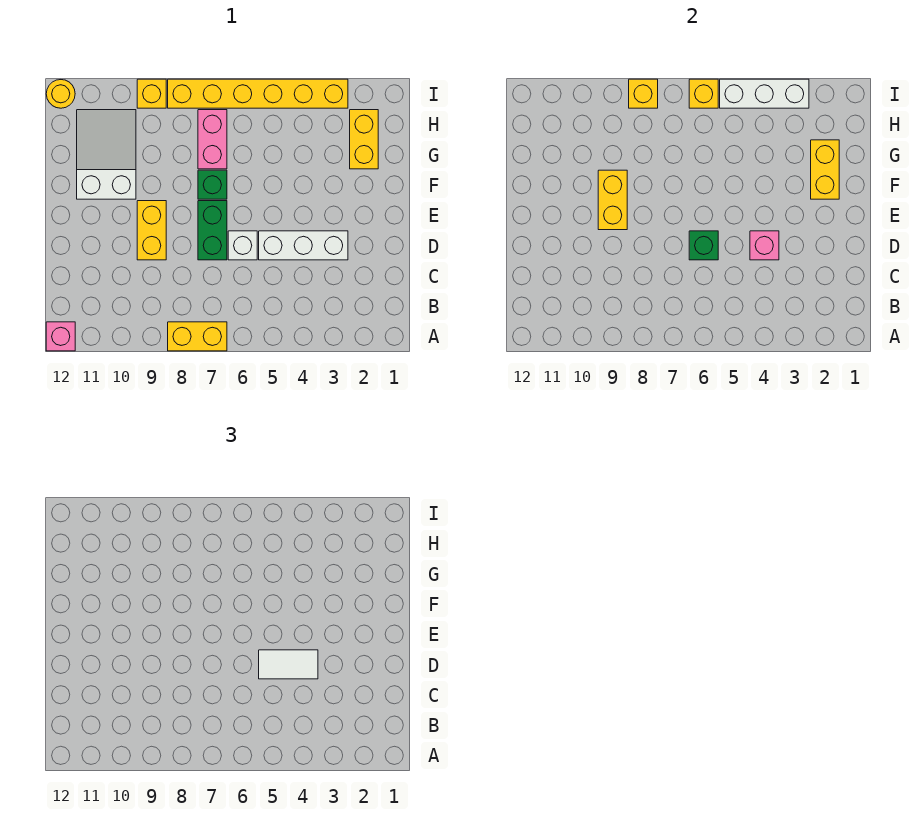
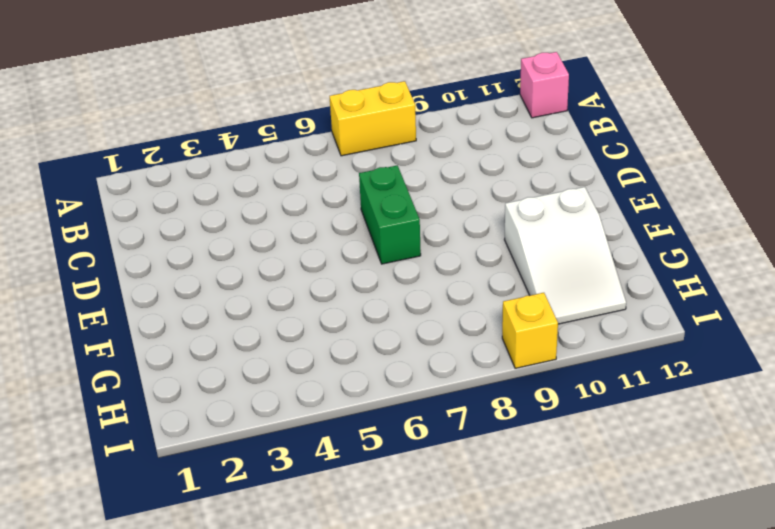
none -> white brick D3:D5 level 1
none -> white brick D6 level 1
none -> yellow brick D9:E9 level 1

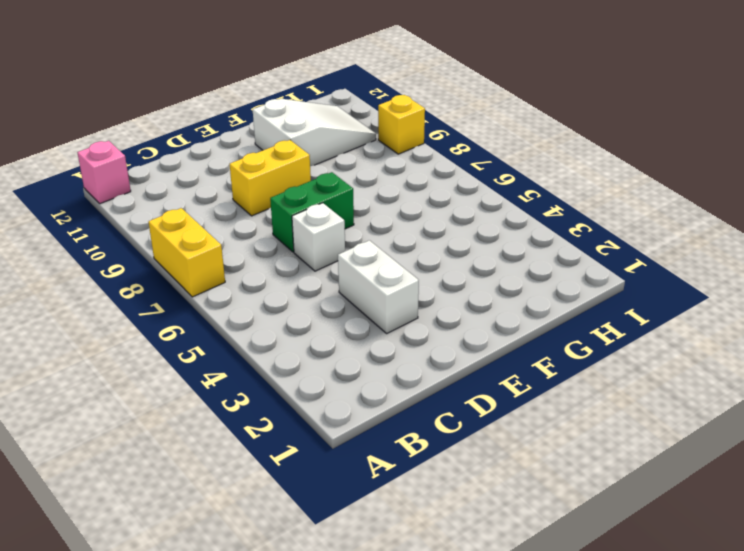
white brick D3:D4 level 1 -> white brick D3:D5 level 1
none -> green brick F7 level 1
none -> yellow brick G2:H2 level 1
none -> pink brick G7:H7 level 1

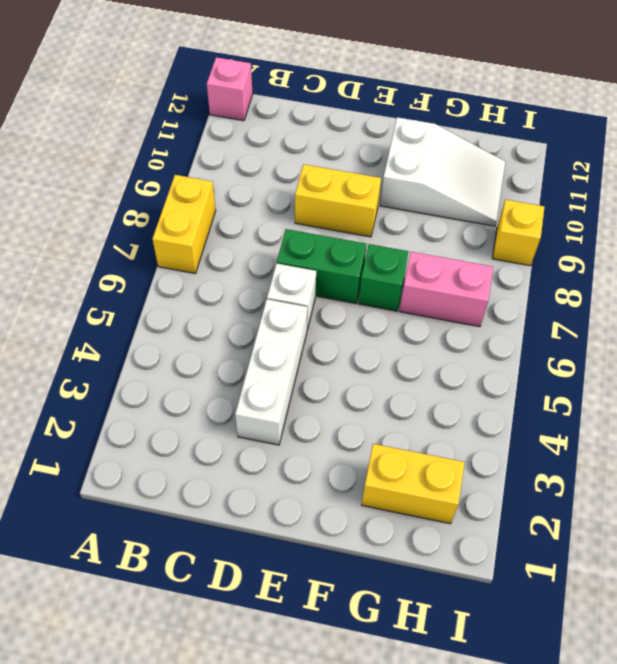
none -> yellow brick I3:I8 level 1
none -> yellow round brick I12 level 1
none -> pink brick D4 level 2

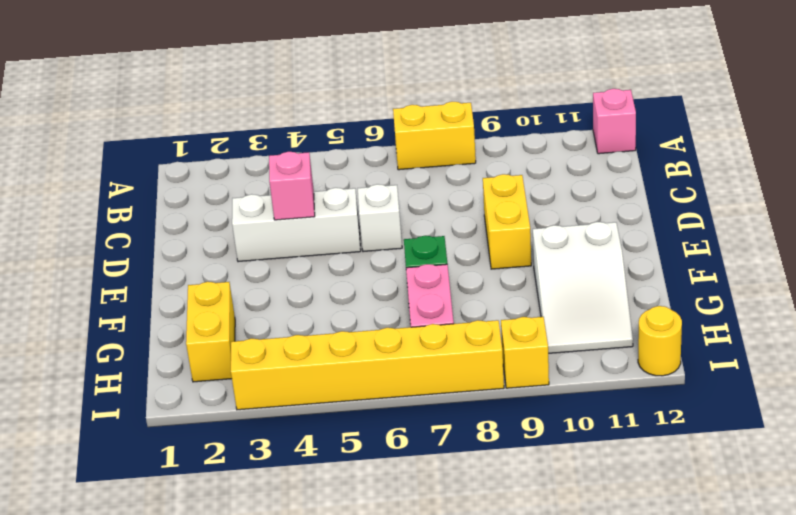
none -> green brick D7:E7 level 1
none -> green brick D6 level 2
none -> yellow brick E9:F9 level 2

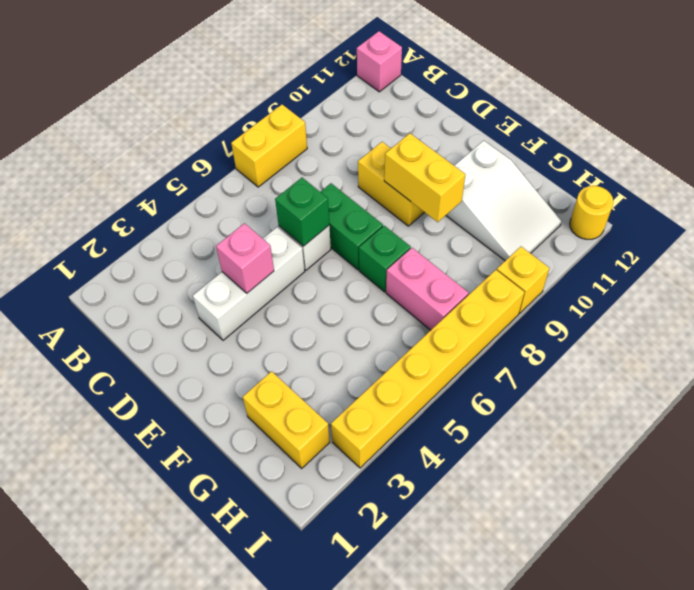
none -> yellow brick F2:G2 level 2
none -> white brick I3:I5 level 2
none -> yellow brick I6 level 2

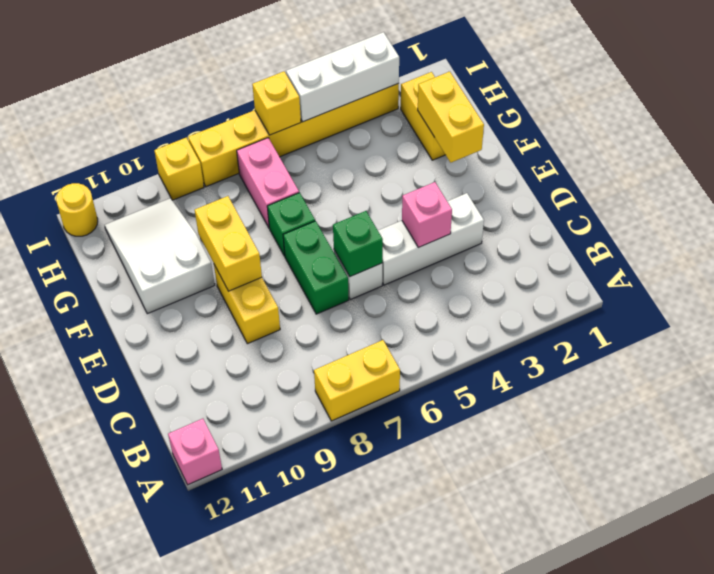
none -> yellow brick I8 level 2
none -> white tile D4:D5 level 3

